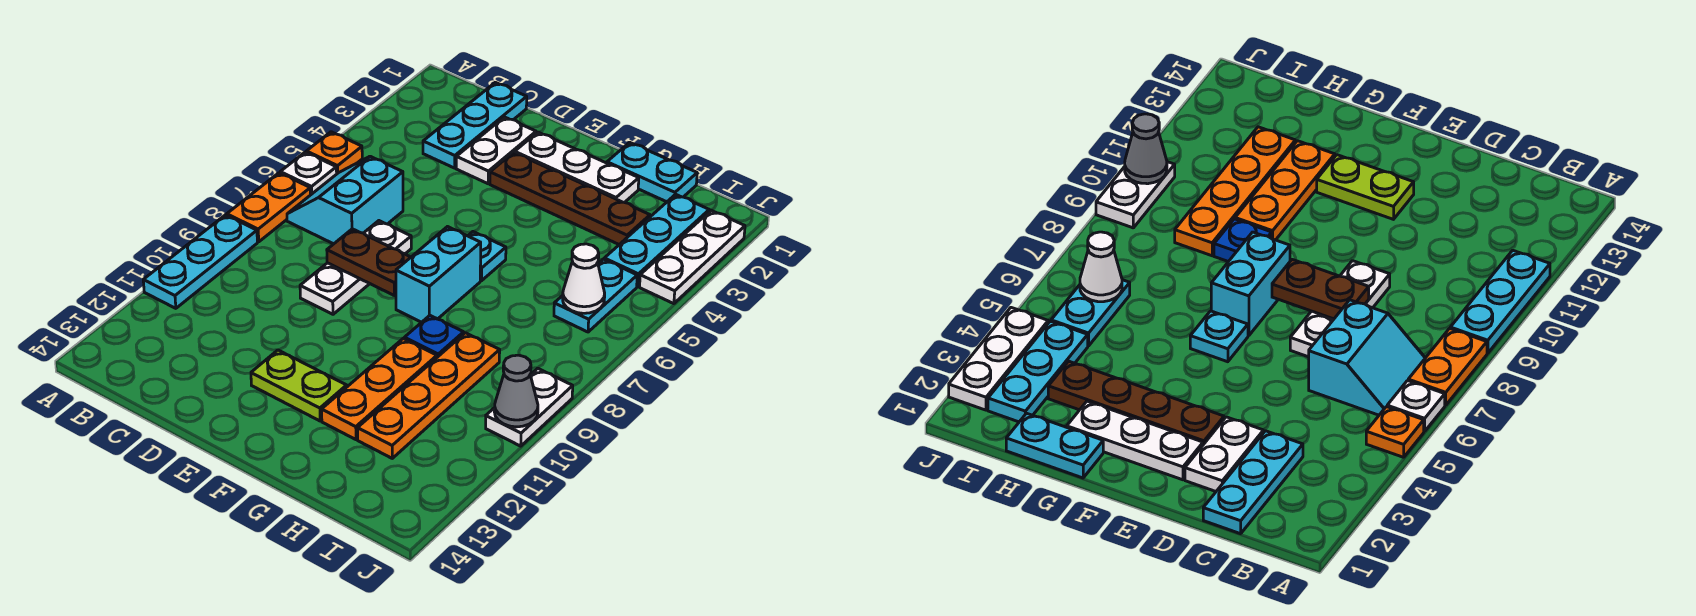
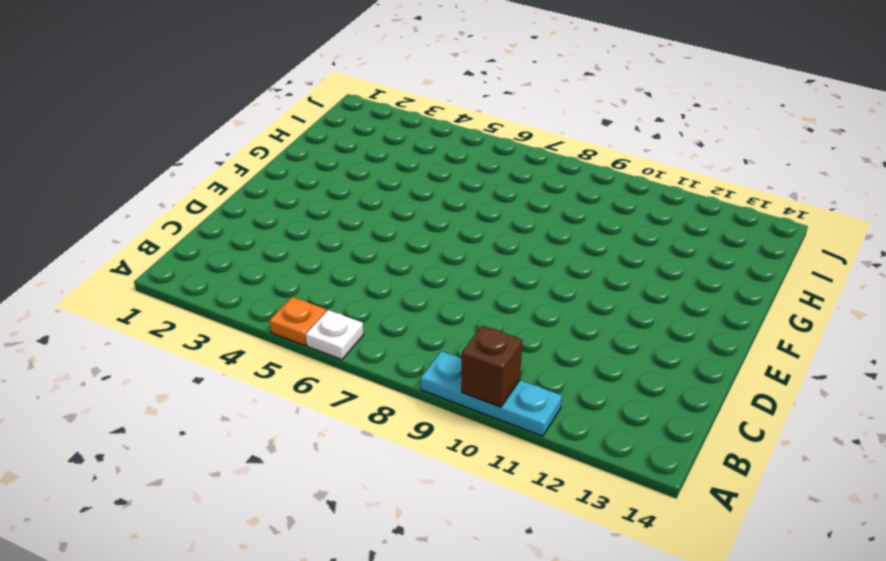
brown brick A10 level 2 -> none
none -> orange plate A7:A8 level 1
none -> cyan slope B6:C7 level 1 top C
none -> cyan plate C1:C3 level 1

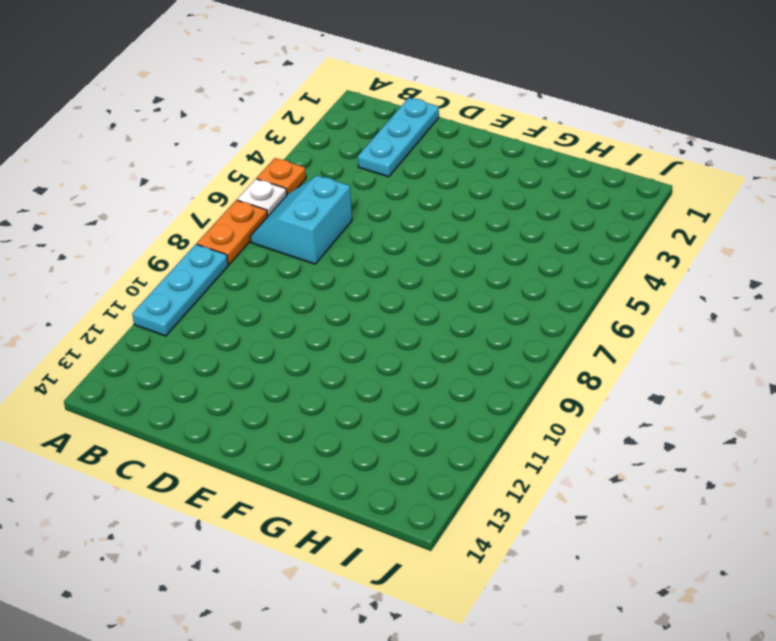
none -> white plate D2:D3 level 1
none -> white plate D7:D9 level 1
none -> white plate E2:G2 level 1

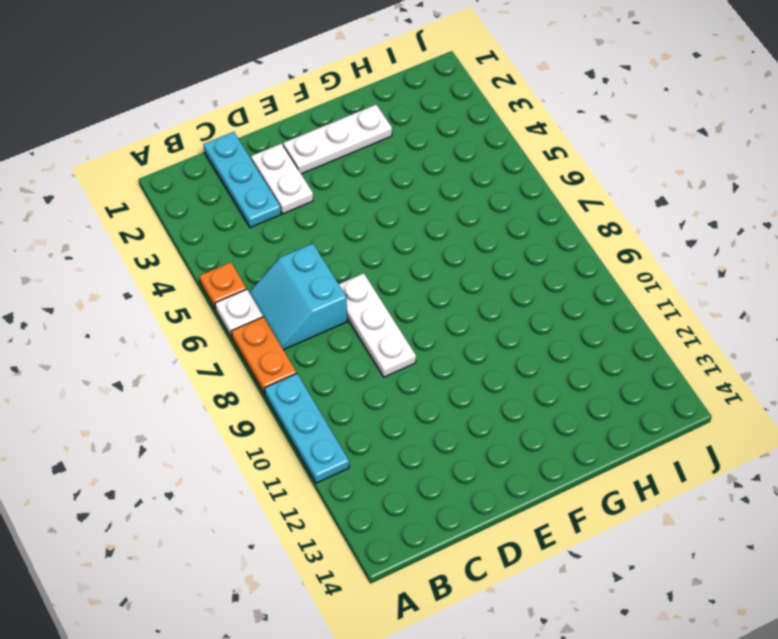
none -> brown plate E3:H3 level 1
none -> lime plate E12:F12 level 1
none -> cyan plate F6 level 1

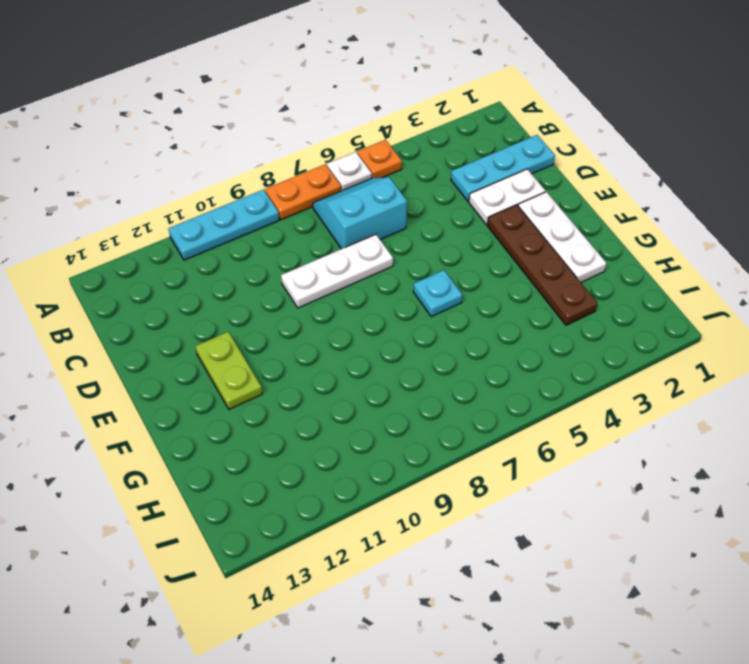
none -> cyan brick F7:F8 level 1
none -> cyan plate G1:H1 level 1
none -> blue plate G9 level 1

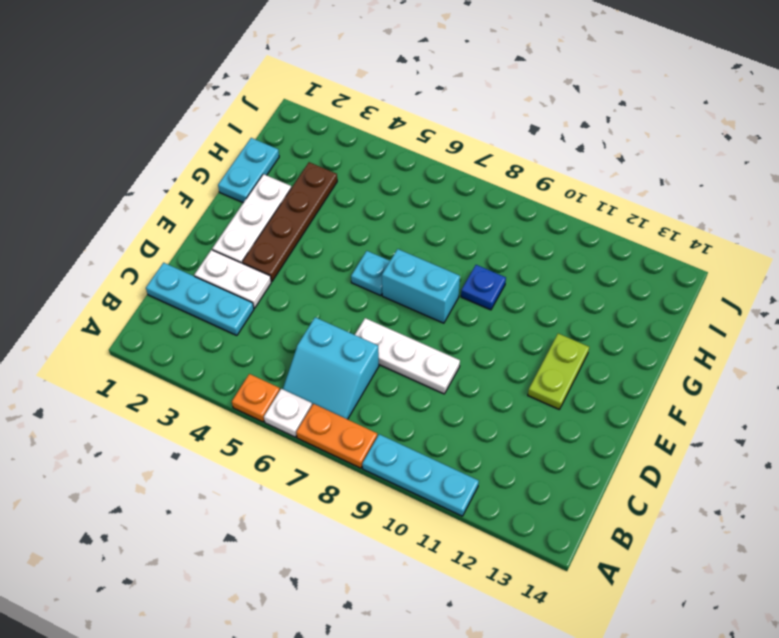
none -> orange plate G10:G12 level 1
none -> orange plate H9:H12 level 1
none -> cyan plate I2:I4 level 1

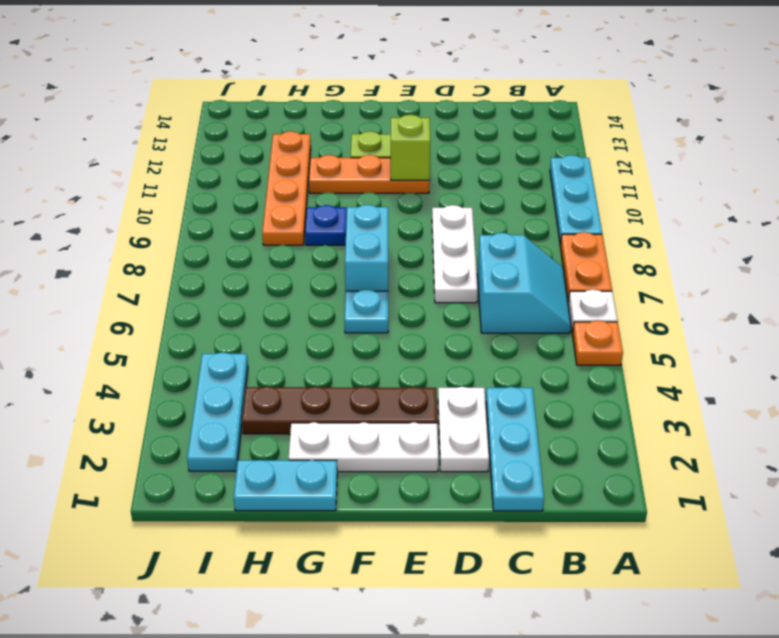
orange plate E11:G11 level 1 -> orange plate G10:G12 level 1
lime brick E11 level 2 -> none
none -> cyan plate I5:I6 level 1
none -> white plate J2:J4 level 1
none -> white plate J9:J10 level 1

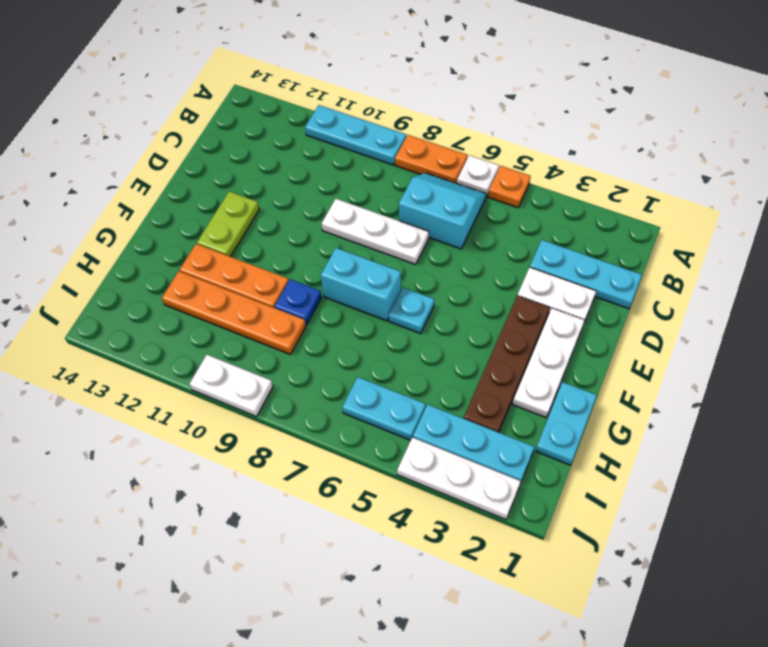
none -> brown plate D8:E8 level 2
none -> white cone I6 level 2
none -> grey cone J10 level 2

